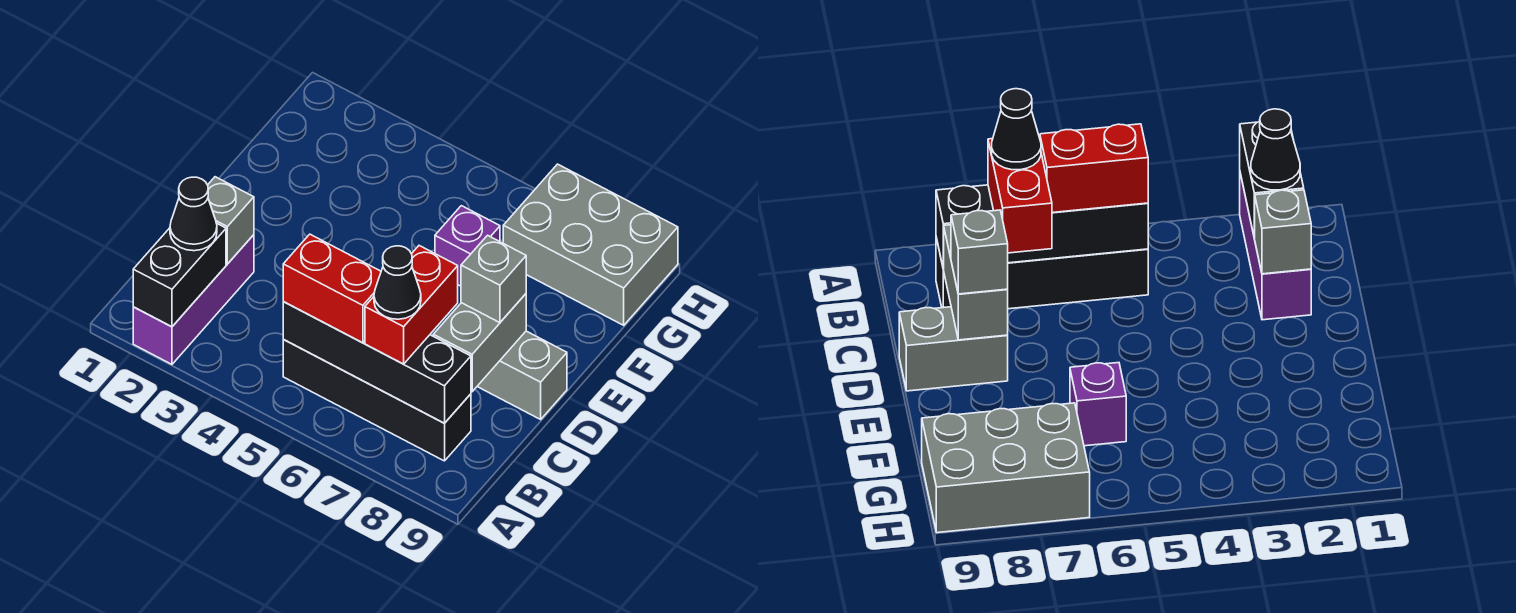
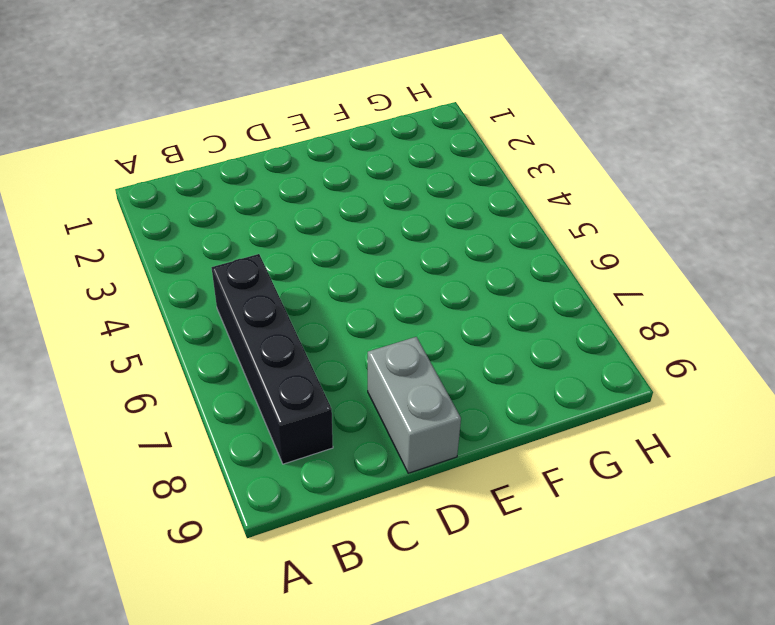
none -> purple brick A2:C2 level 1
none -> purple brick F6 level 1
none -> grey brick G7:H9 level 1

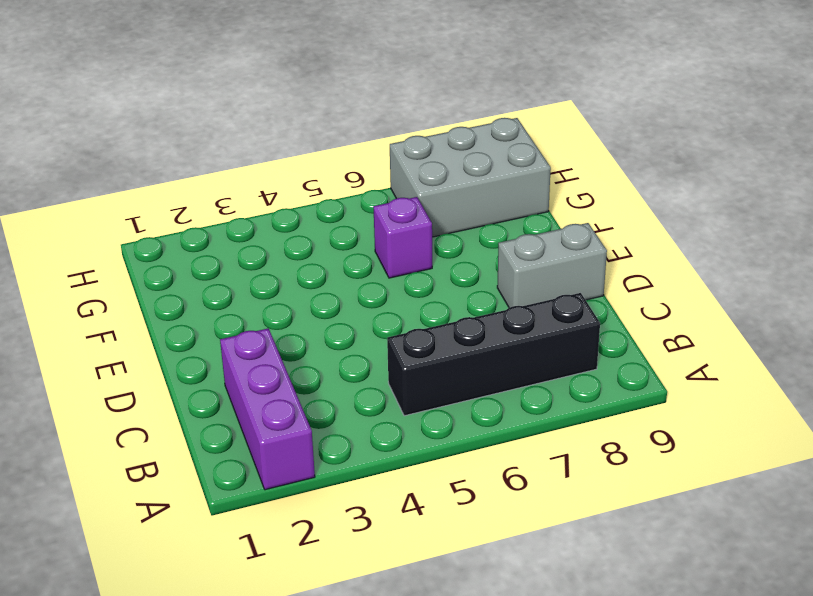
none -> black brick A2:B2 level 2
none -> black brick B5:B8 level 2
none -> grey brick C2 level 2

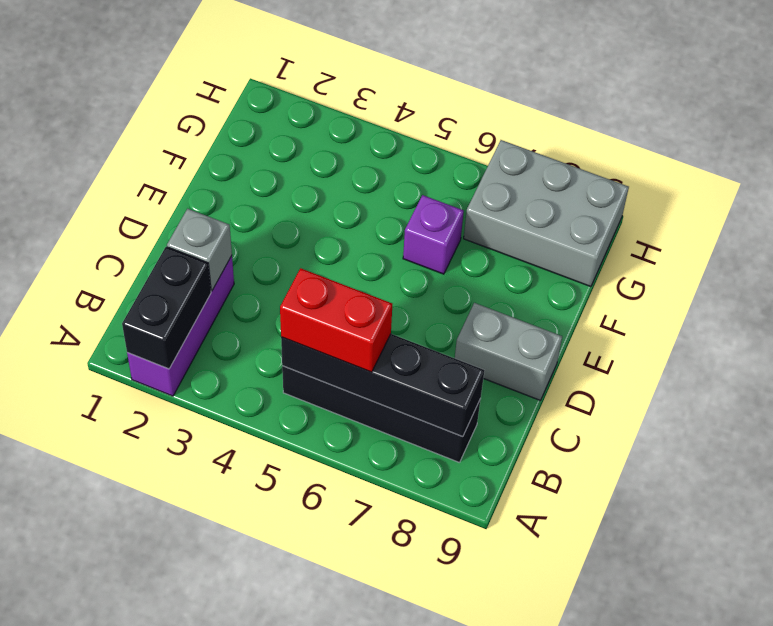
none -> grey brick C8:D8 level 2
none -> black cone B2 level 3
none -> red brick B7:C7 level 3

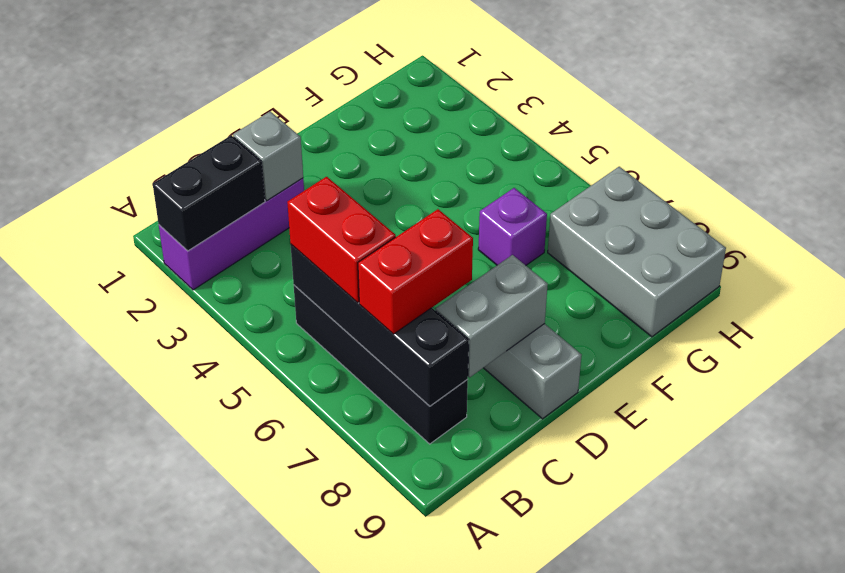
none -> black cone B2 level 3
none -> grey brick D8 level 3
none -> black cone B7 level 4

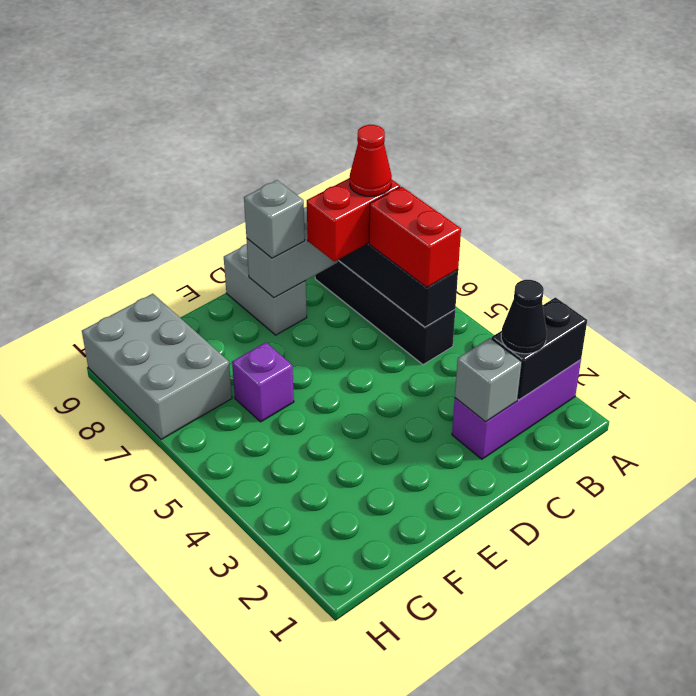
red cone B7 level 4 -> black cone B7 level 4

